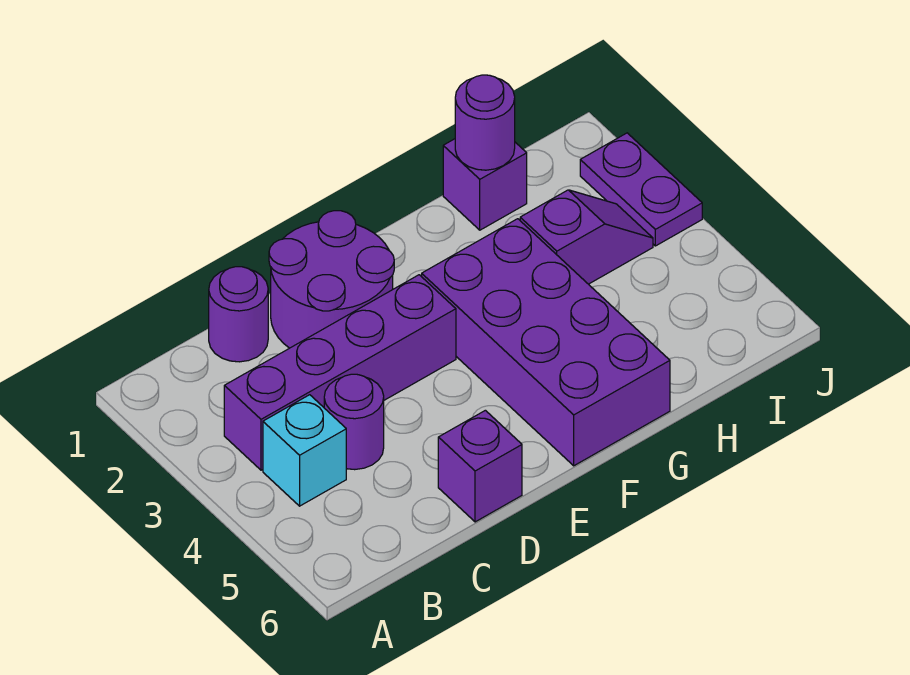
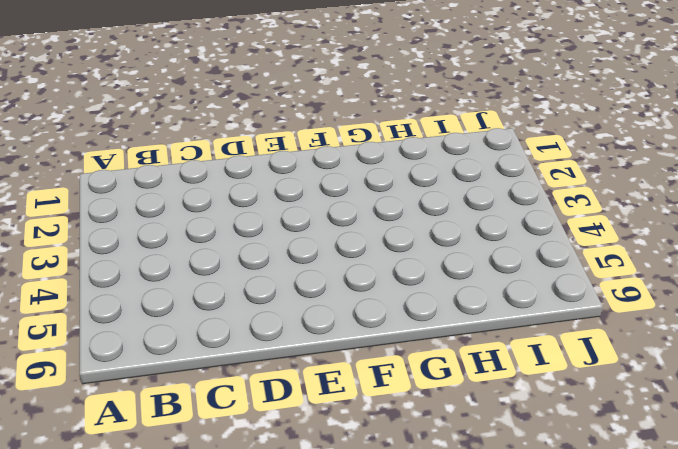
none -> purple brick B3:E3 level 1
none -> cyan brick B4 level 1

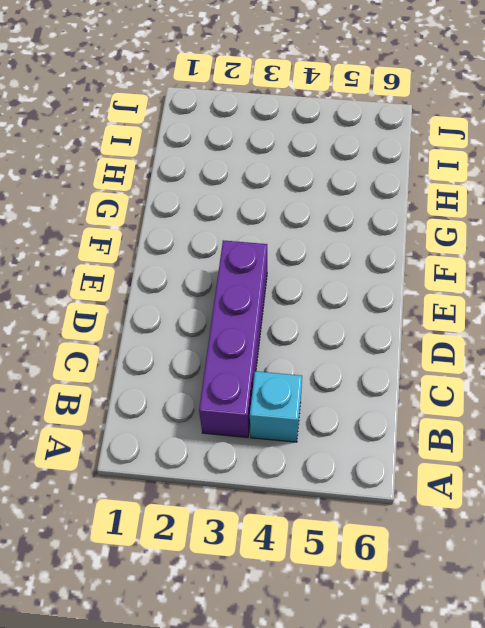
none -> purple round brick C1 level 1
none -> purple round brick C4 level 1

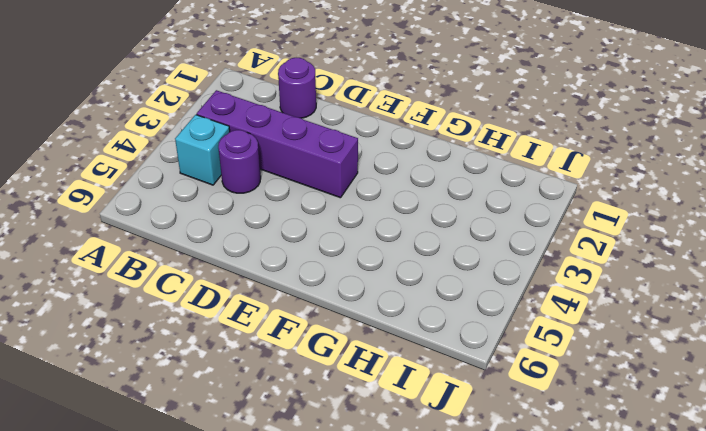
none -> purple round brick D1:E2 level 1
none -> purple brick D6 level 1

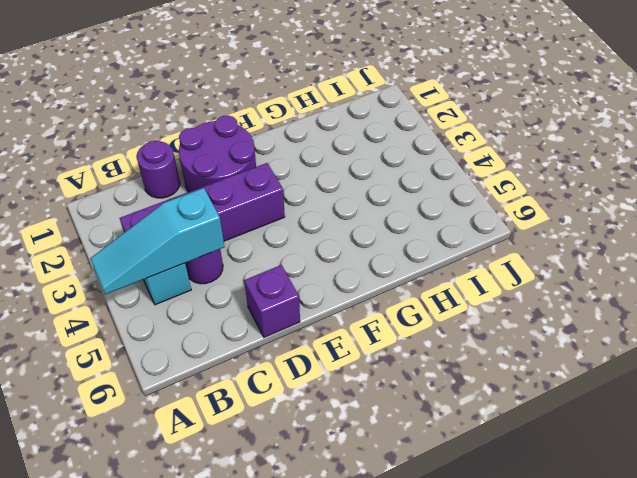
cyan slope A4:C4 level 2 top C -> none
none -> purple brick F3:G6 level 1
none -> purple brick H1 level 1

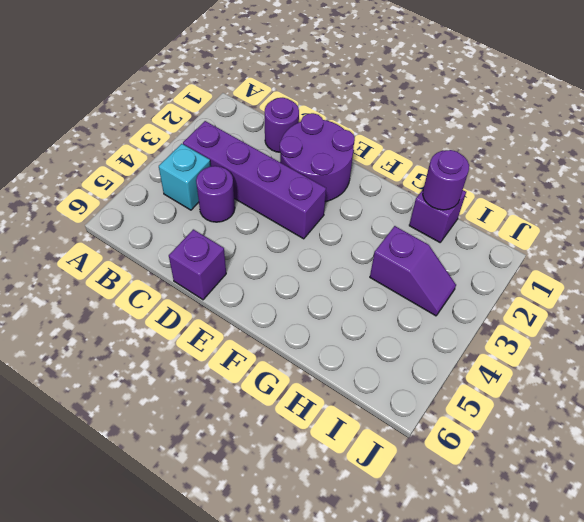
none -> purple brick F3:G6 level 1
none -> purple plate J2:J3 level 1

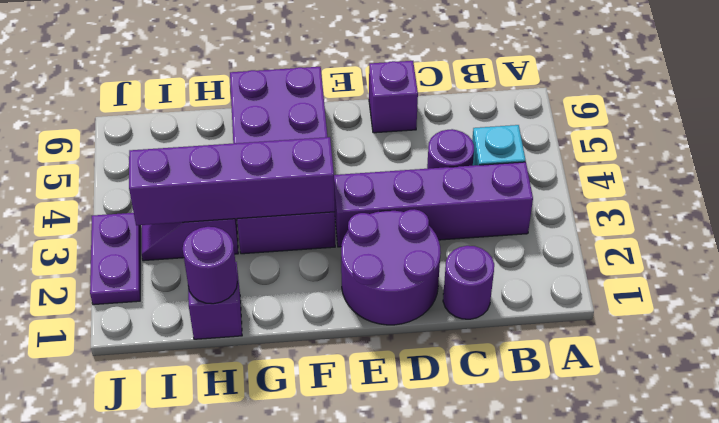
purple brick F3:I3 level 2 -> none

